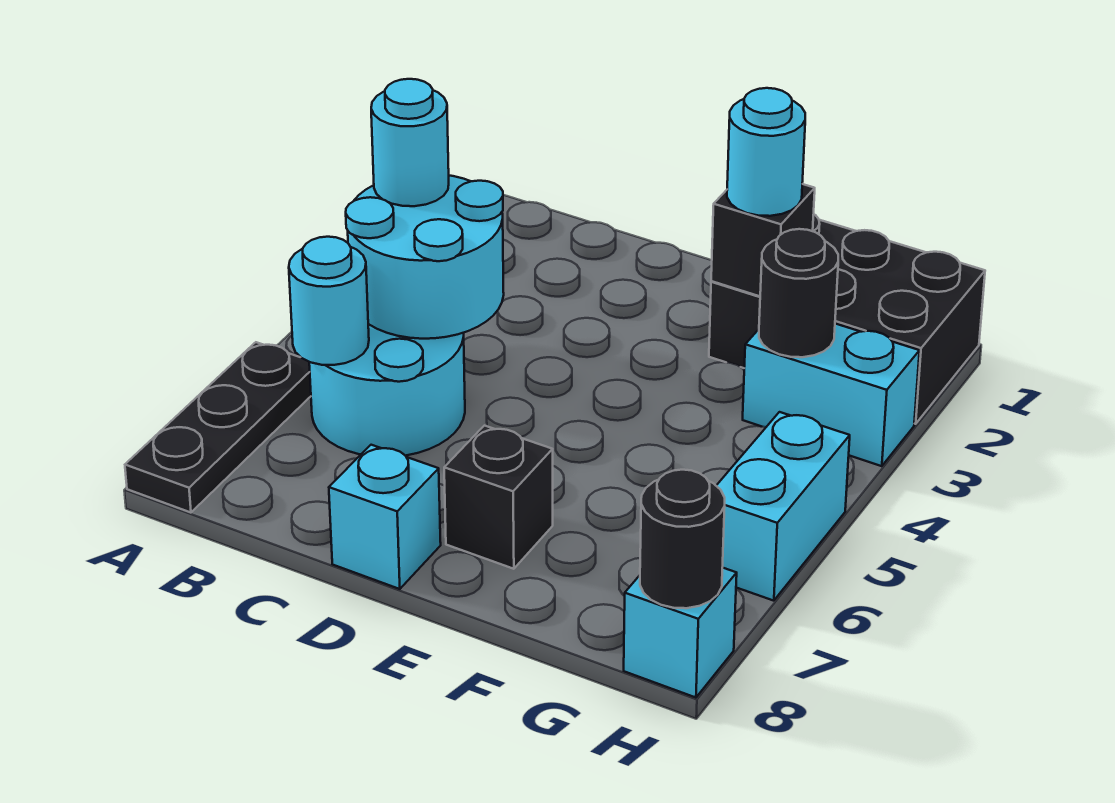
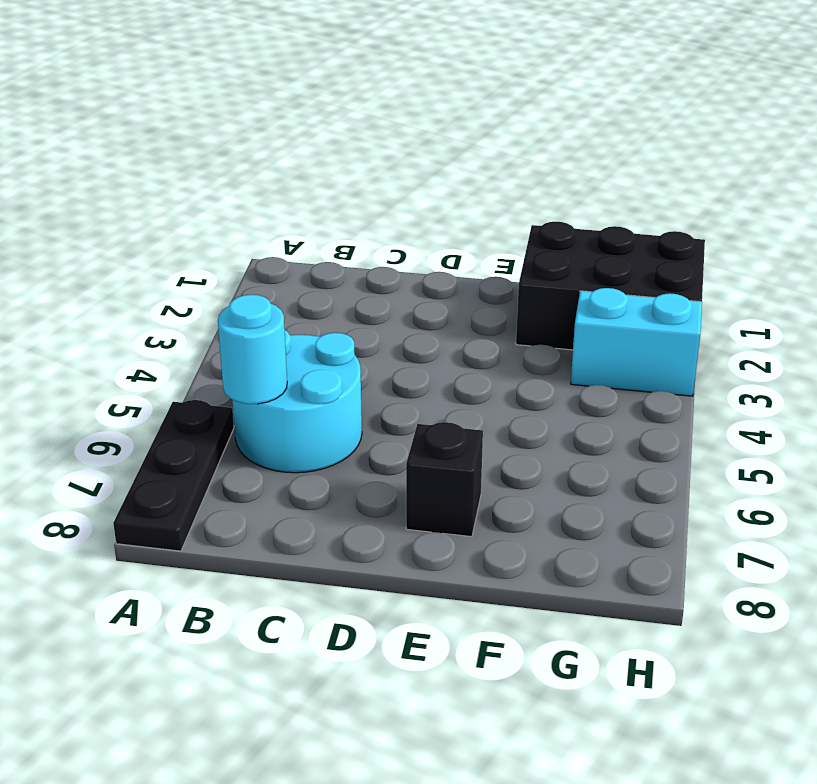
none -> cyan brick D8 level 1
none -> cyan brick H5:H6 level 1
none -> cyan brick H8 level 1

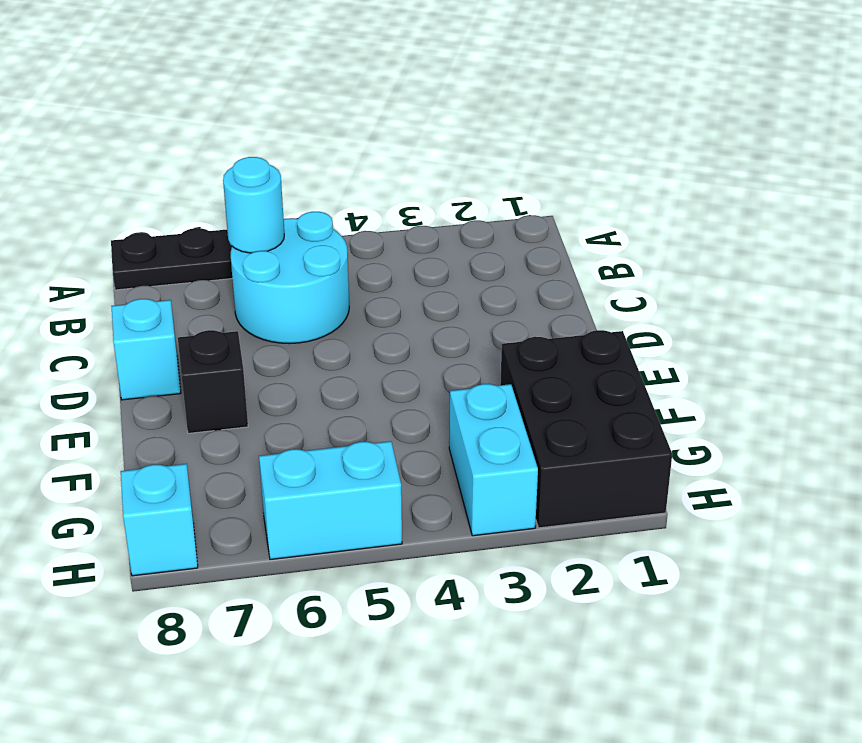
none -> cyan round brick B4:C5 level 2
none -> black brick F2 level 2
none -> black round brick G3 level 2

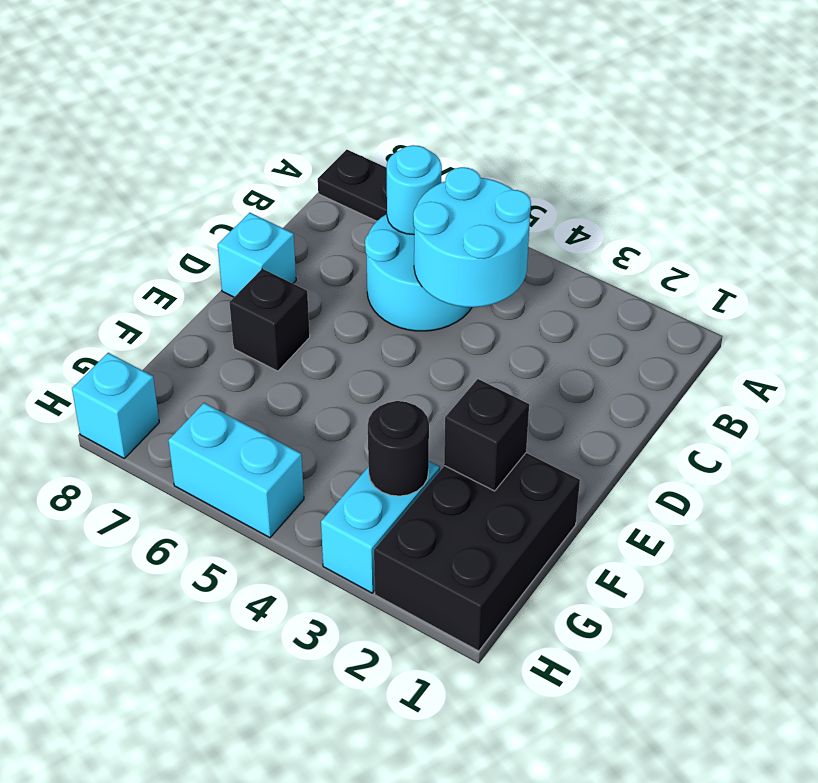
none -> black round brick H8 level 2
none -> cyan round brick B4 level 3
none -> cyan round brick F2 level 3

